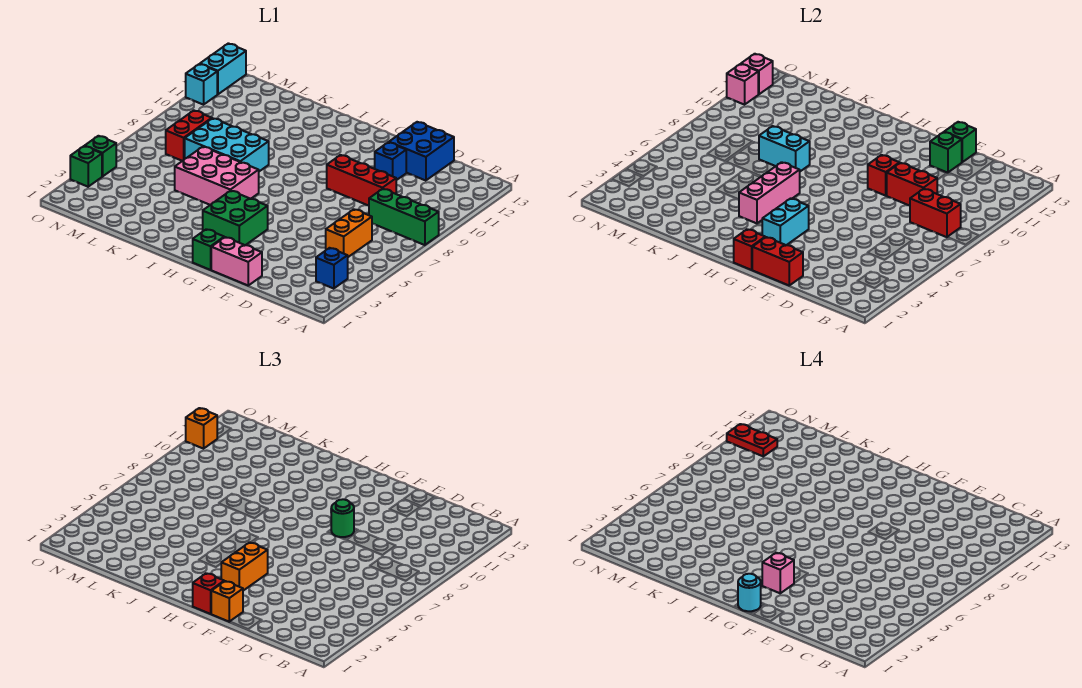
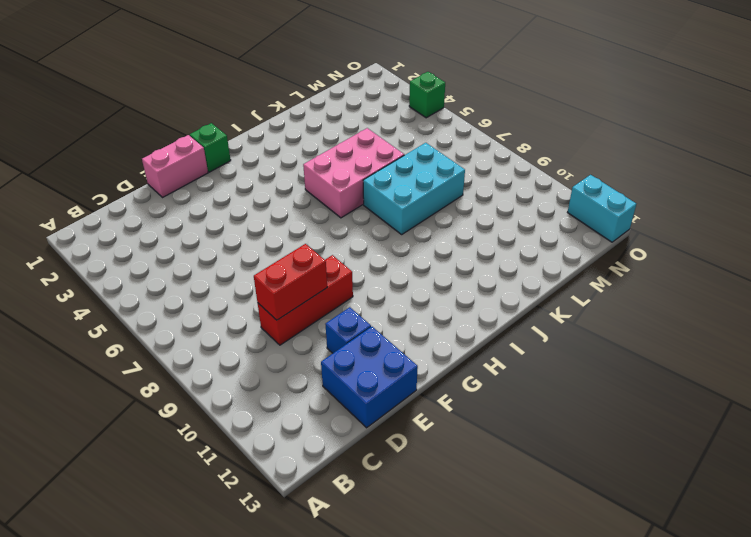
none -> green brick A8:C8 level 1
none -> blue brick B3 level 1
none -> orange brick C5:C6 level 1
none -> green brick G3:H4 level 1

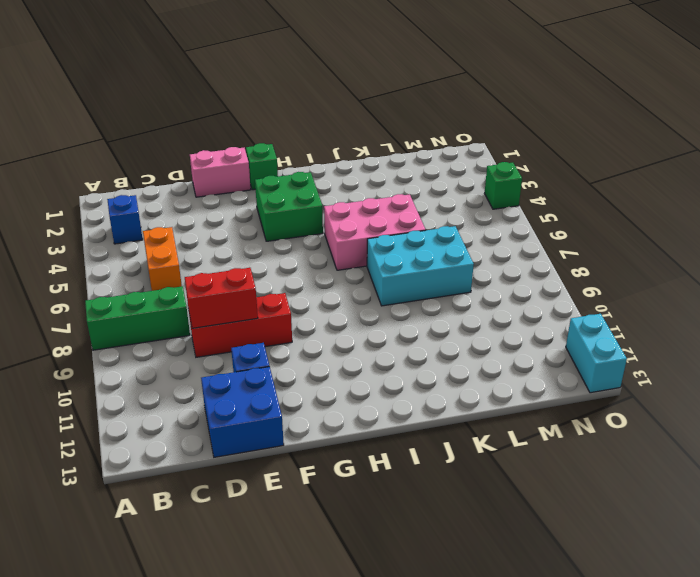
none -> red brick M7:M8 level 1
none -> green brick O3 level 1
none -> cyan brick O11 level 1
none -> red brick B8:C8 level 2

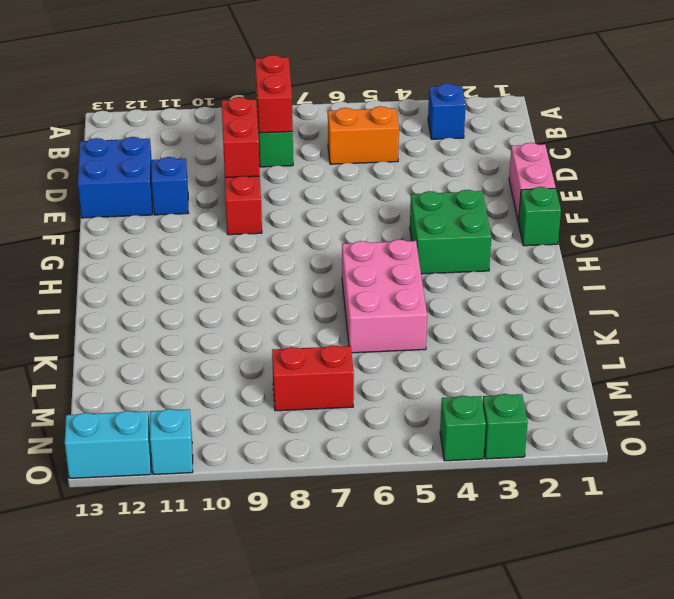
none -> cyan brick J7:L8 level 1
none -> red brick E1:F1 level 2
none -> green brick E12 level 2
none -> green brick E13 level 2

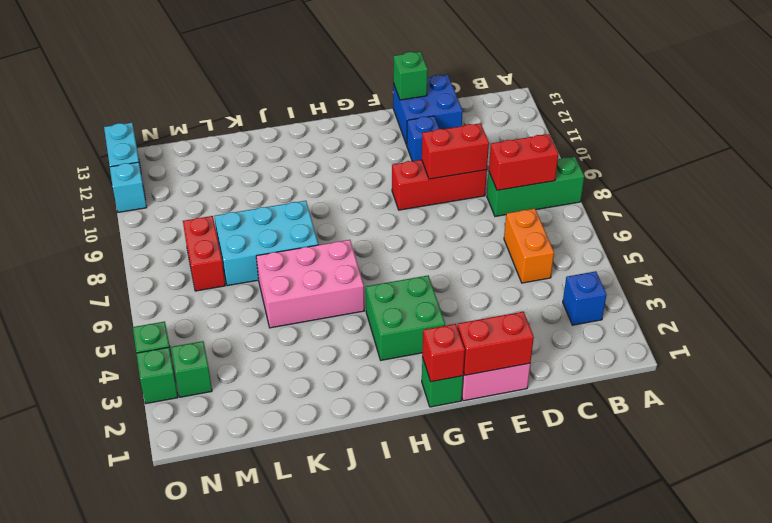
green brick N3 level 1 -> green brick E12 level 2
none -> red brick F9 level 2
none -> cyan brick G3:G4 level 2
none -> pink brick I4:I6 level 2
none -> cyan brick J8:K8 level 2

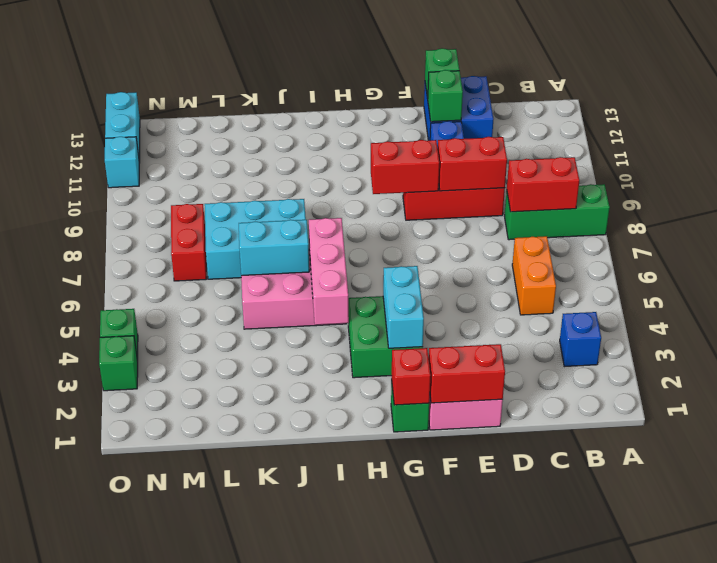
red brick F9:G9 level 2 -> red brick F9 level 2
cyan brick J6:K6 level 2 -> cyan brick J8:K8 level 2
none -> pink brick O11 level 2
none -> pink brick O12 level 2
none -> orange brick F1 level 3
none -> green round brick F9 level 3

